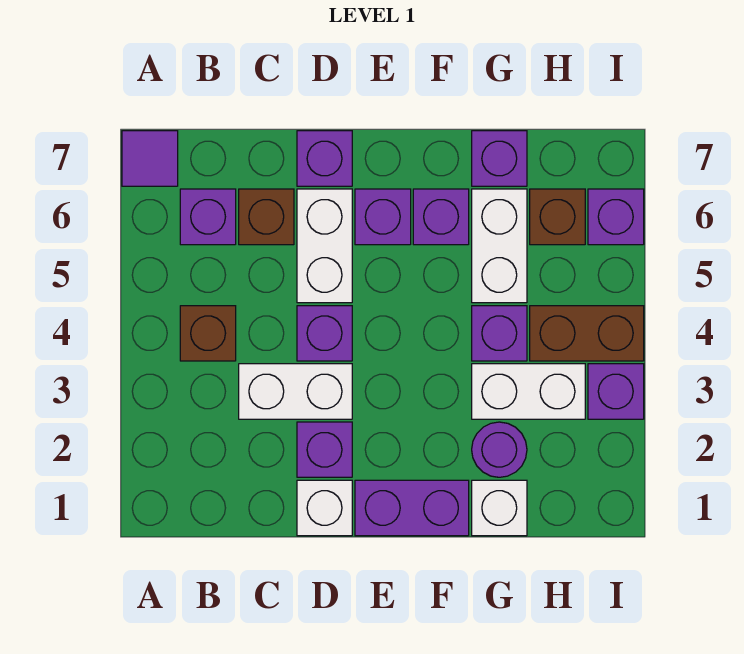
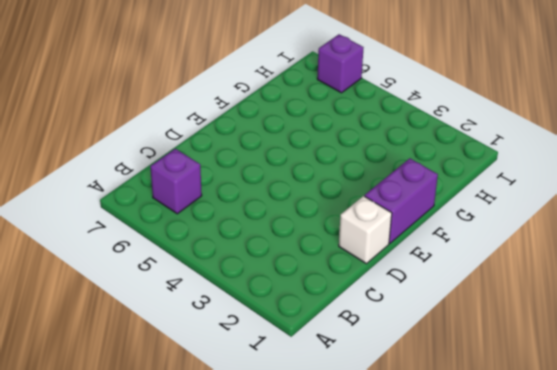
none -> purple tile A7 level 1
none -> brown brick B4 level 1
none -> white brick C3:D3 level 1

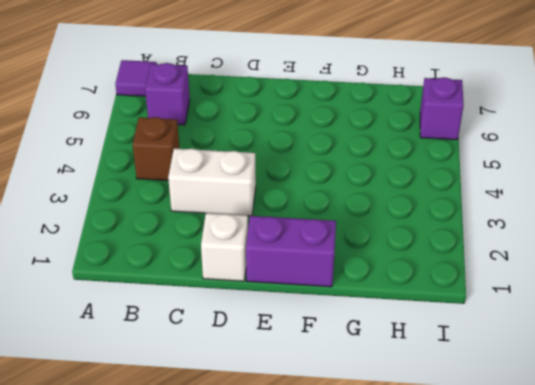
none -> brown brick C6 level 1
none -> purple brick D2 level 1
none -> purple brick D4 level 1

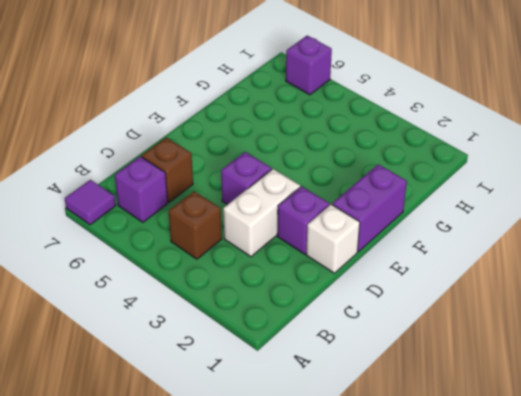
none -> white brick D5:D6 level 1
none -> purple brick D7 level 1
none -> purple brick E6 level 1

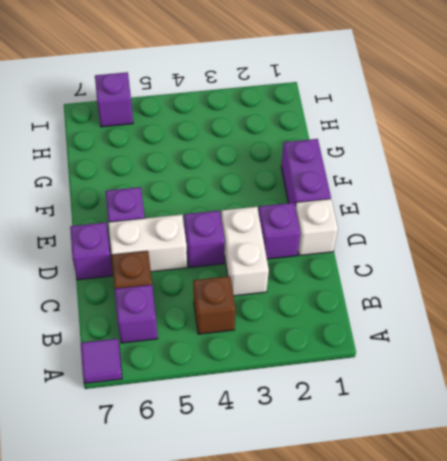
none -> purple brick F6 level 1
none -> white brick G1 level 1
none -> purple round brick G2 level 1

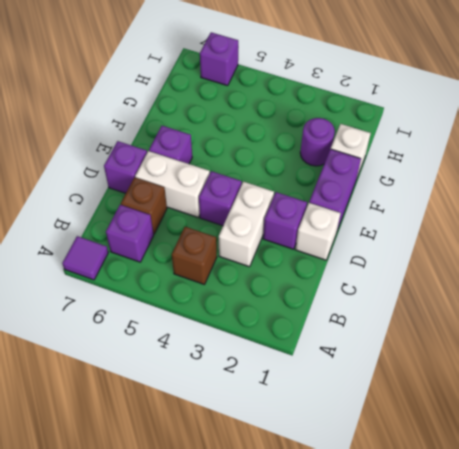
none -> purple brick F6 level 1
none -> white brick G3:H3 level 1
none -> purple brick G4 level 1

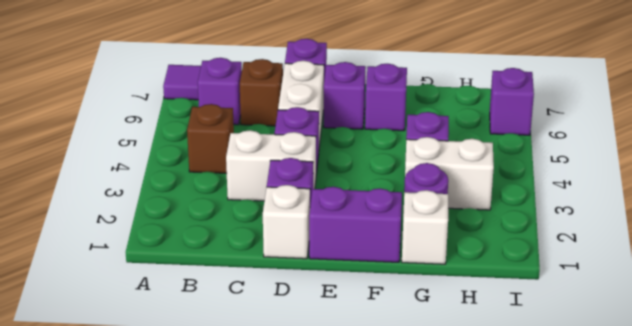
none -> white brick G5:G6 level 1
none -> purple brick G7 level 1
none -> brown brick H4:I4 level 1

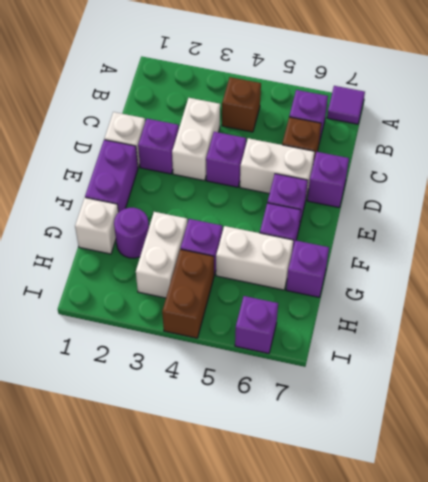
none -> brown brick H6 level 1
none -> purple brick I3 level 1

